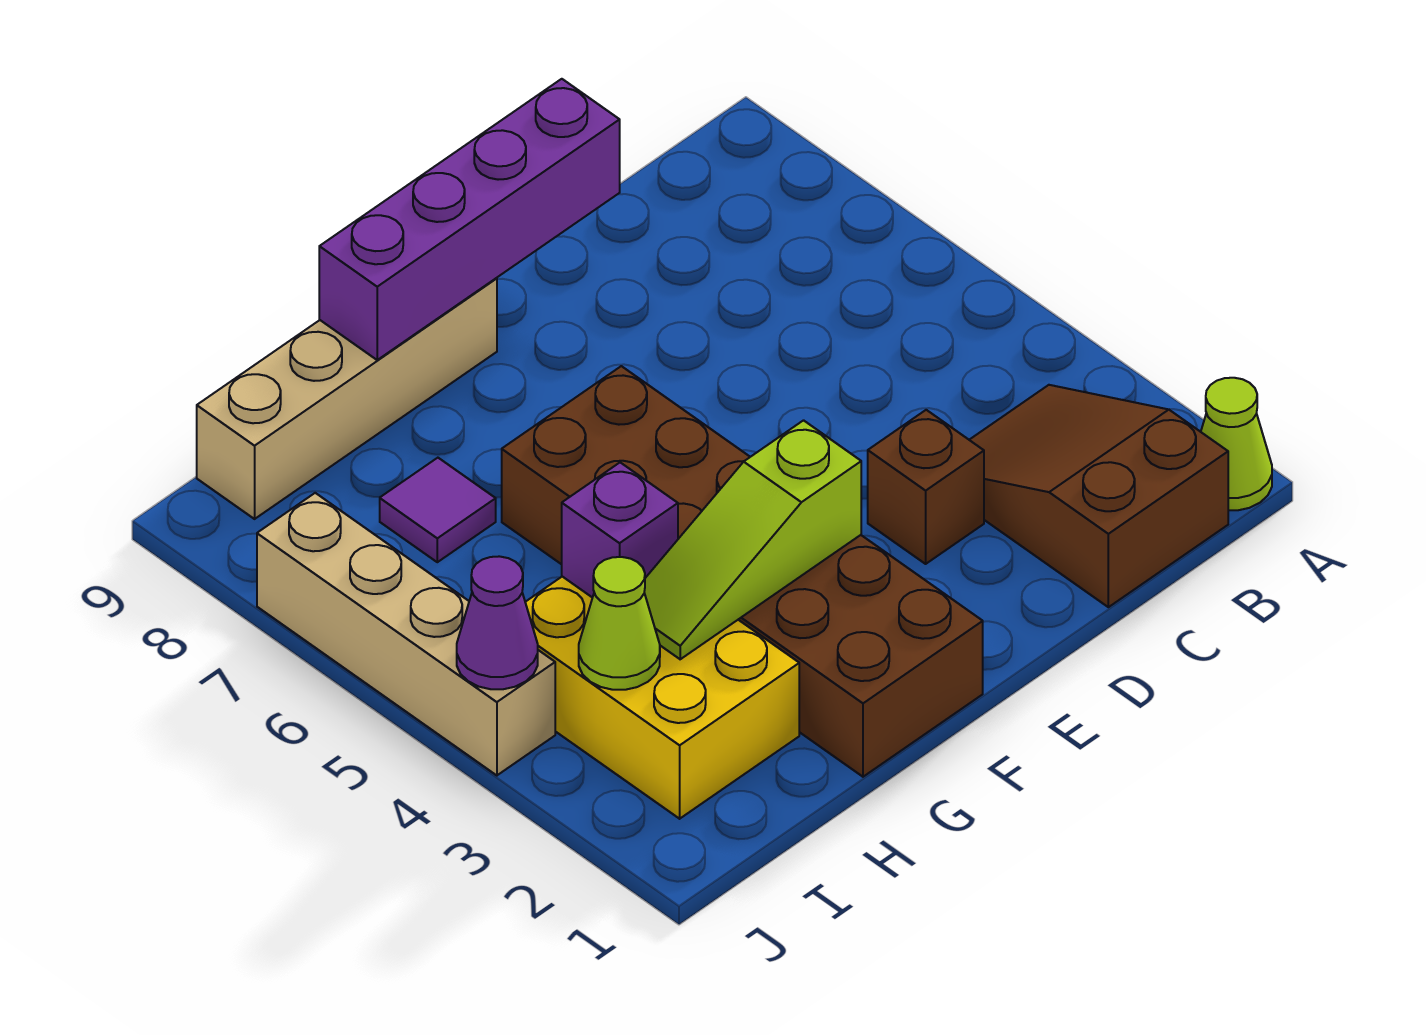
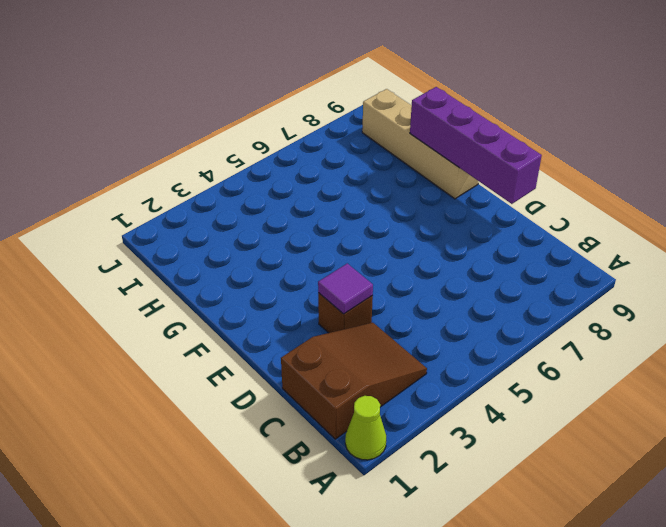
purple tile D3 level 2 -> purple tile H7 level 1
none -> brown brick F1:G6 level 1
none -> yellow brick H2:I4 level 1
none -> tan brick J4:J7 level 1

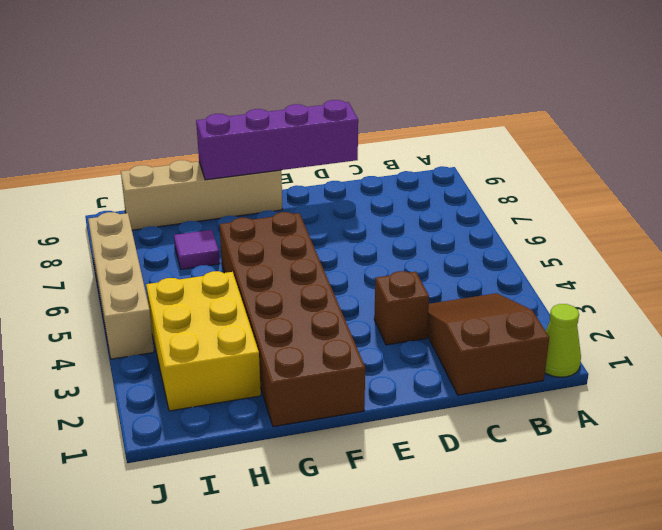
none -> lime slope F3:H3 level 2 top F
none -> purple brick H4 level 2
none -> lime cone I3 level 2

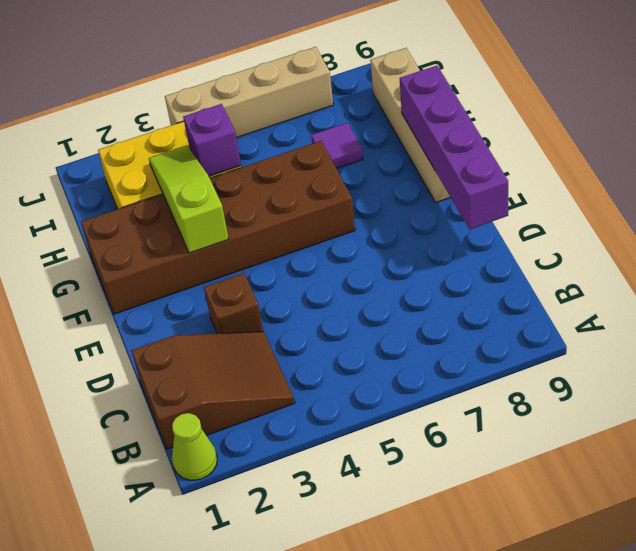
none -> lime cone I3 level 2
none -> purple cone J4 level 2

